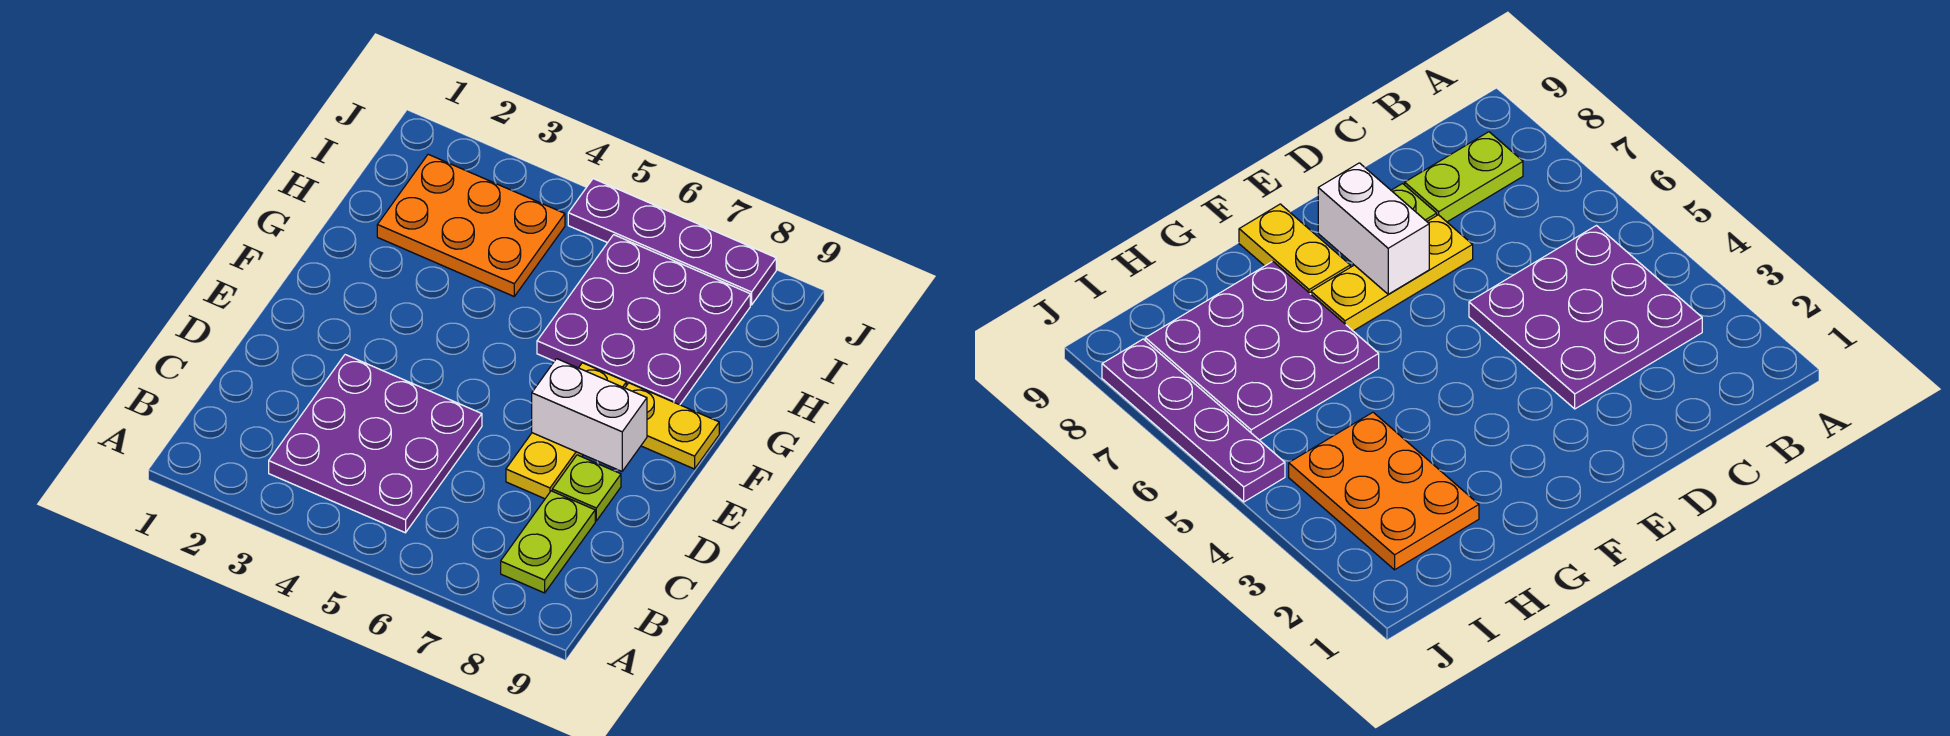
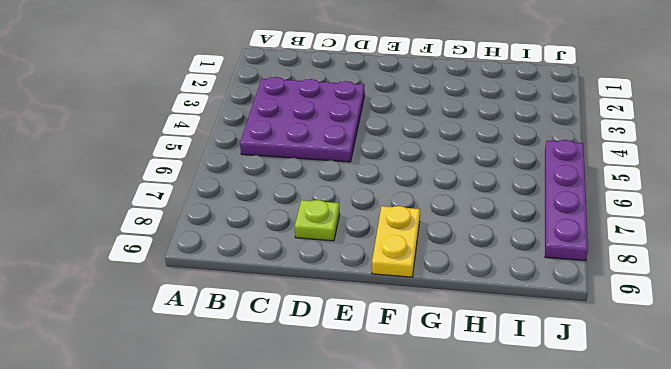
none -> lime plate B8:C8 level 1
none -> yellow plate D7:F7 level 1

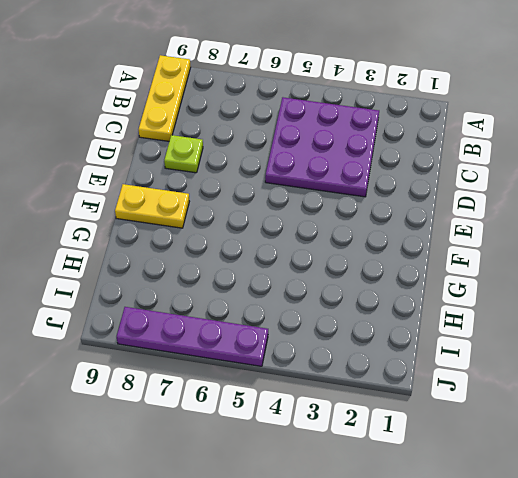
yellow plate A9:C9 level 1 -> yellow plate D7:F7 level 1
none -> lime plate B8:C8 level 1
none -> purple plate G6:I8 level 1

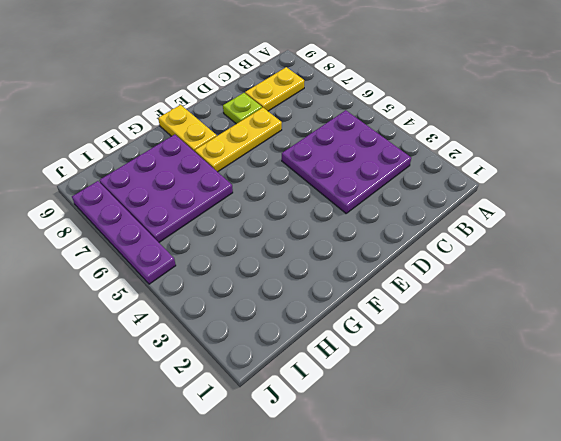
yellow plate B8:C8 level 1 -> lime plate B8:C8 level 1
none -> orange plate H2:I4 level 1
none -> white brick E7:E8 level 2

